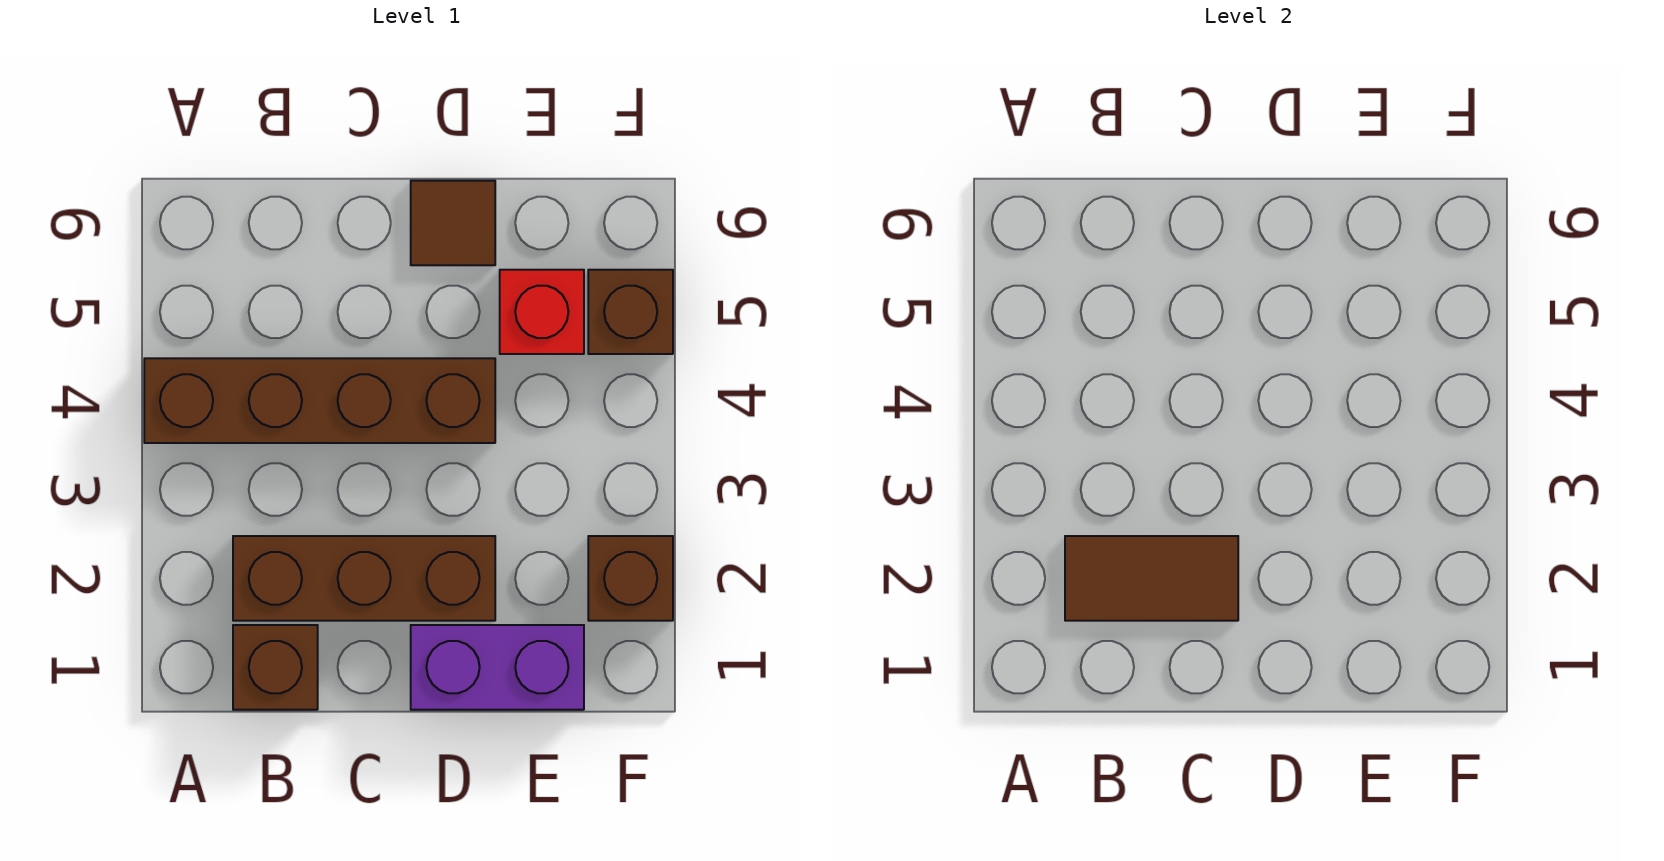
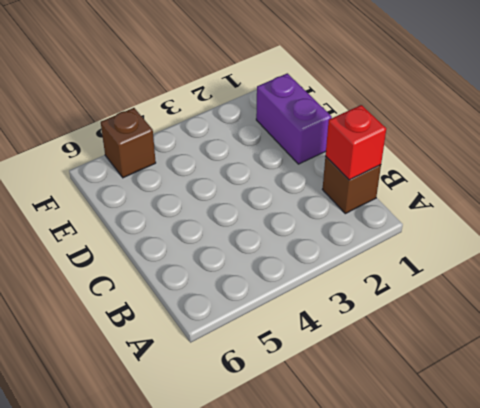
red brick B1 level 2 -> red brick E5 level 1
none -> brown brick A4:D4 level 1
none -> brown brick B2:D2 level 1

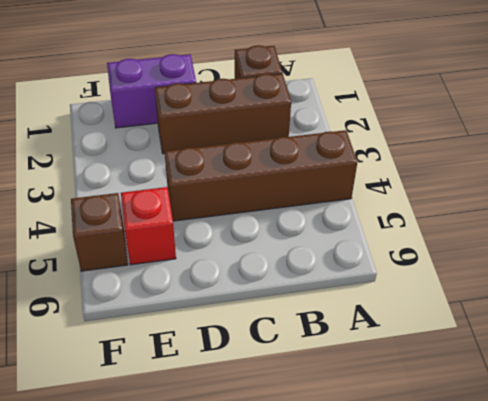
none -> brown tile D6 level 1
none -> brown brick F2 level 1

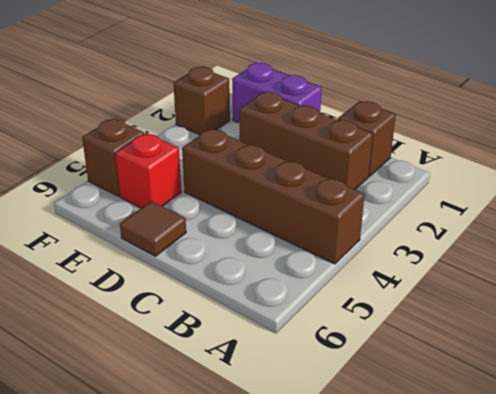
none -> brown tile B2:C2 level 2

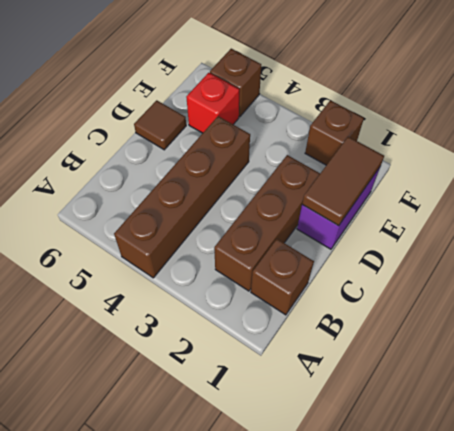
brown tile D1:E1 level 2 -> brown tile B2:C2 level 2

